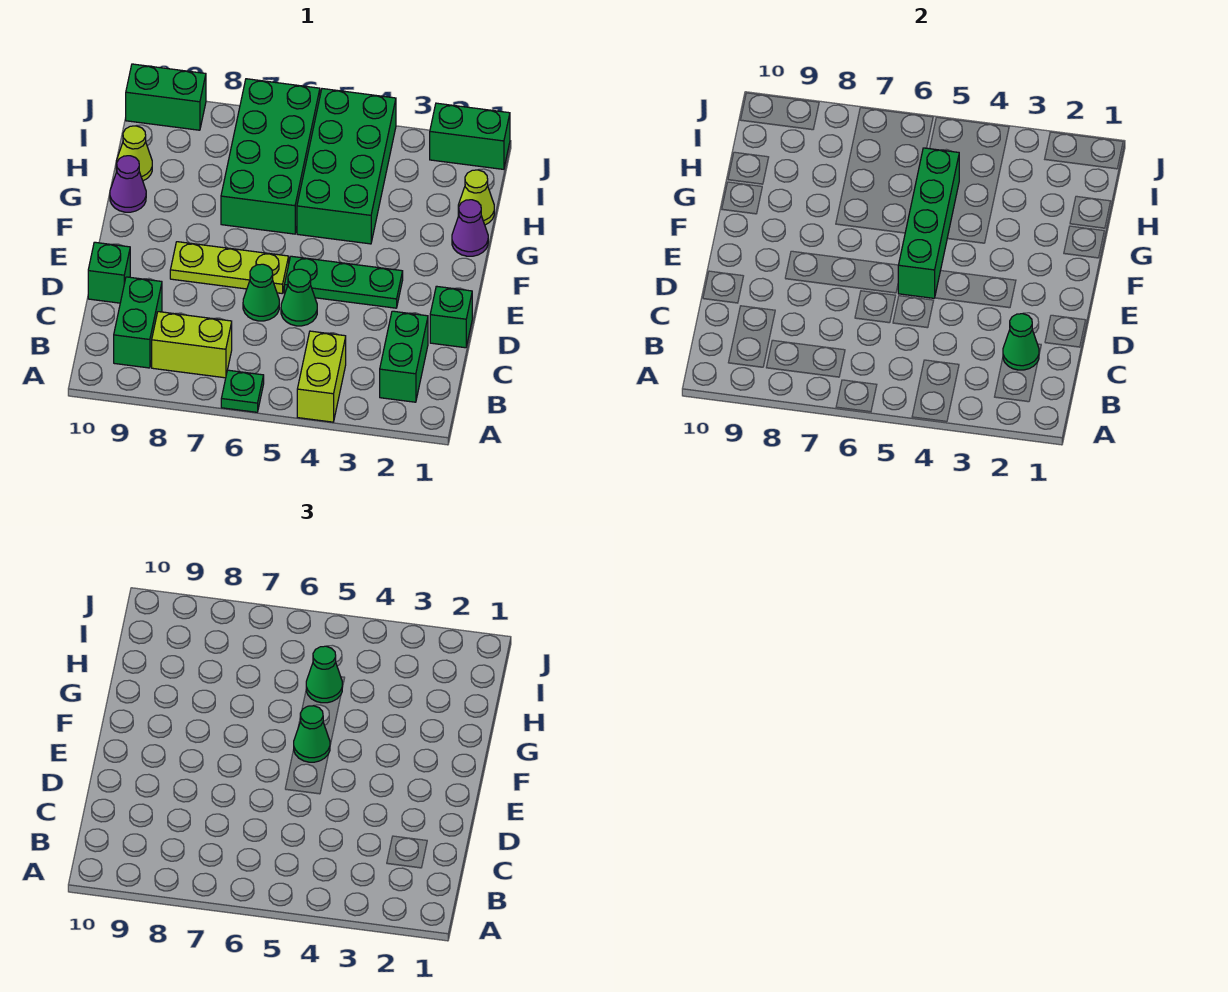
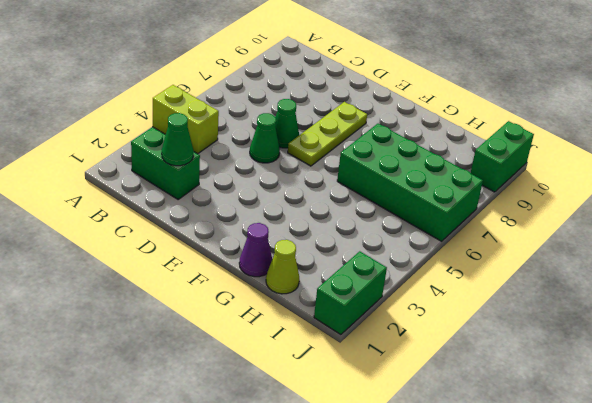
none -> green plate A6 level 1
none -> lime brick B7:B8 level 1
none -> green brick B9:C9 level 1

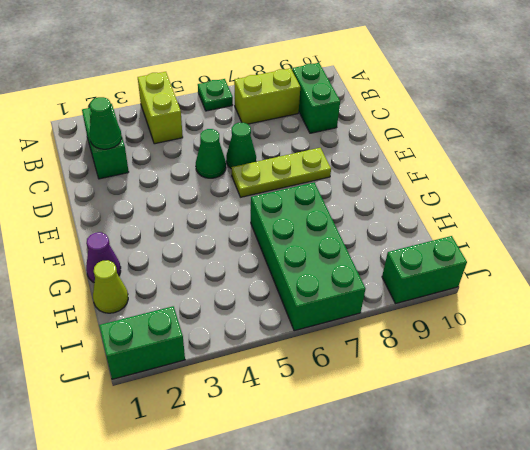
none -> green brick D1 level 1
none -> green brick D10 level 1
none -> green plate E3:E5 level 1

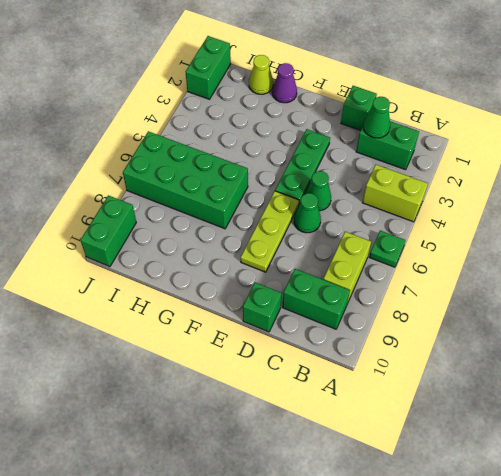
none -> green brick G4:J5 level 1
none -> purple cone G10 level 1
none -> lime cone H10 level 1

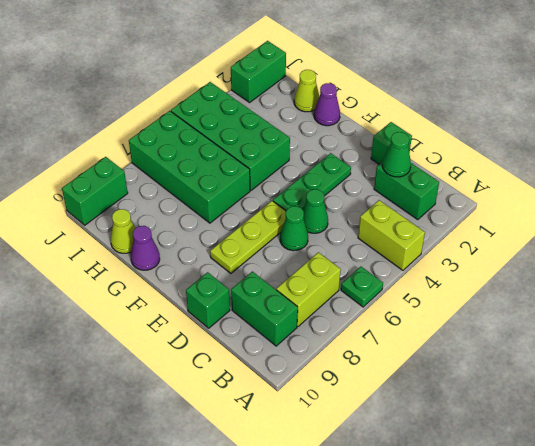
none -> green brick E5:H5 level 2
none -> green cone F5 level 3
none -> green cone H5 level 3

